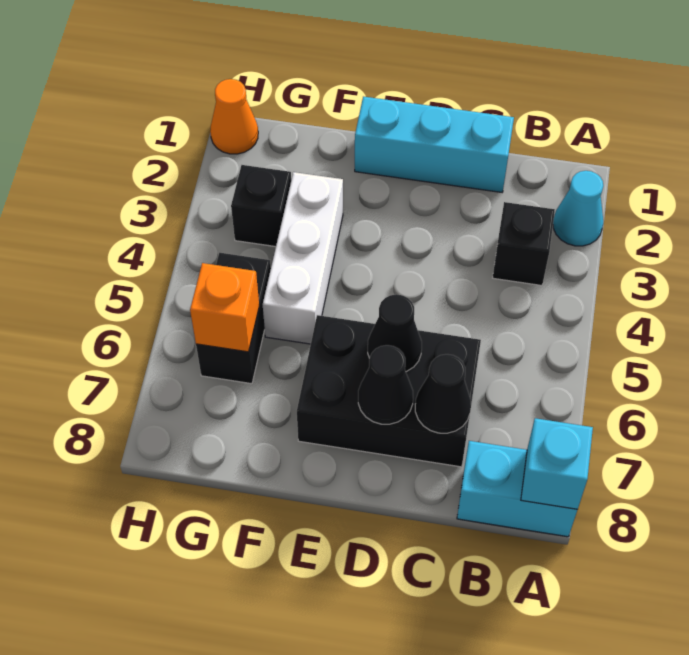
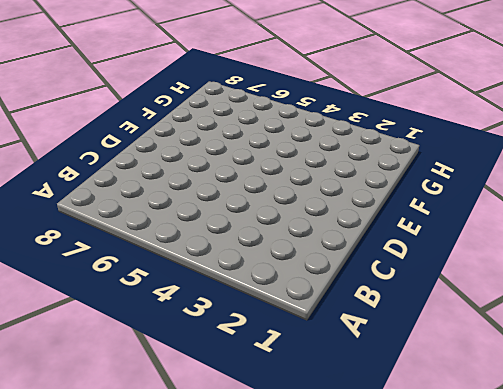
none -> cyan cone A2 level 1
none -> cyan brick A8:B8 level 1
none -> black brick B3 level 1

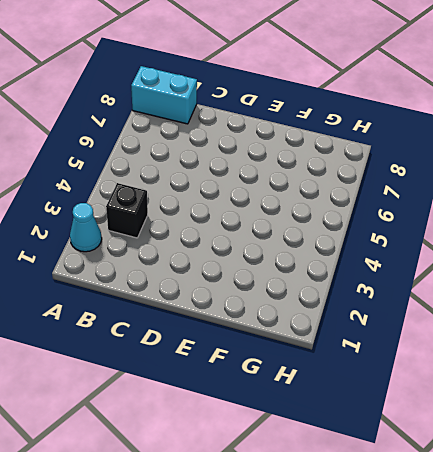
none -> cyan brick C1:E1 level 1
none -> black brick C6:E7 level 1
none -> white brick F3:F5 level 1

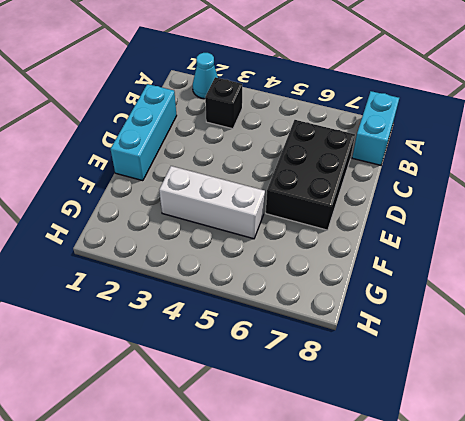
none -> black brick G3 level 1
none -> black brick G5:G6 level 1
none -> orange cone H1 level 1

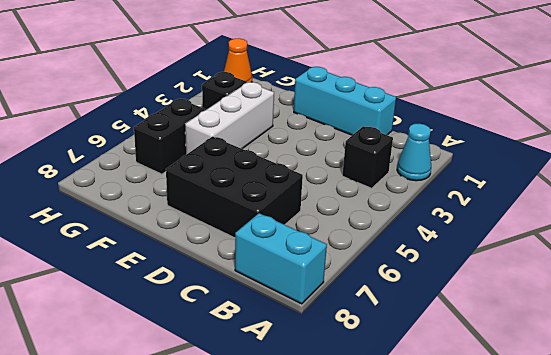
none -> cyan brick A8 level 2
none -> black cone C7 level 2
none -> black cone D6 level 2

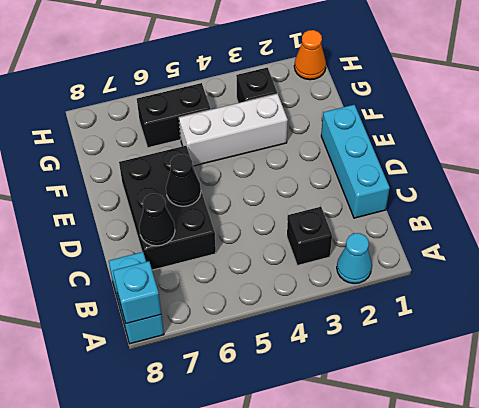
none -> black cone D7 level 2
none -> orange brick G6 level 2

